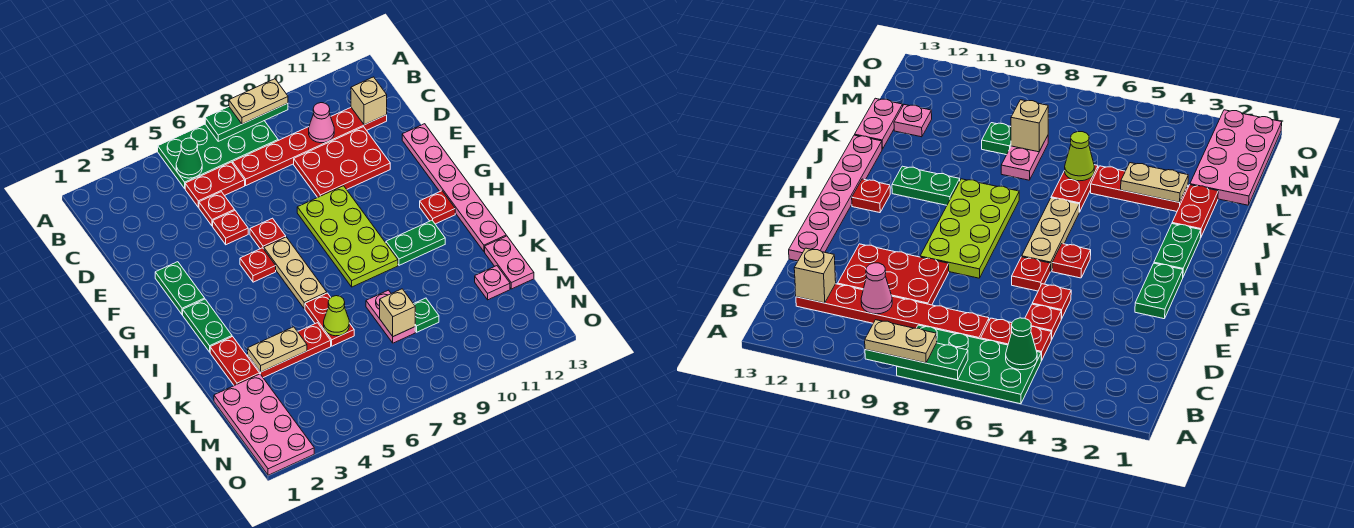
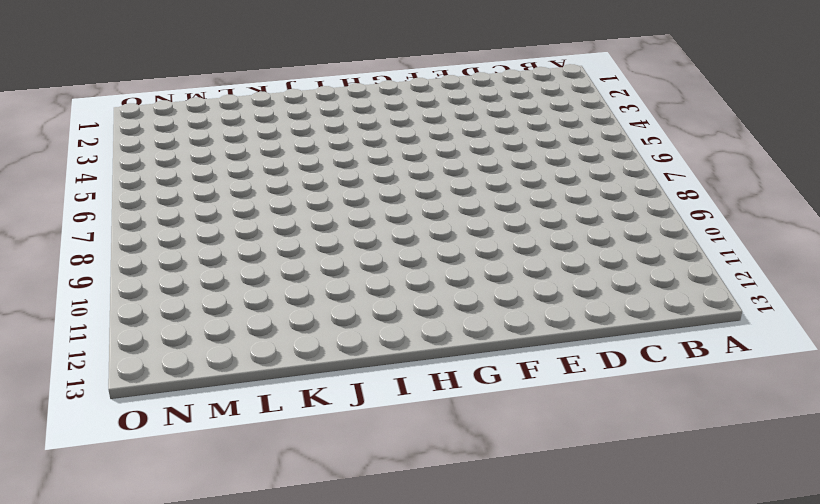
none -> green plate A5:B8 level 1
none -> red plate C5:C6 level 1
none -> red plate C7:C12 level 1
none -> red plate D5 level 1

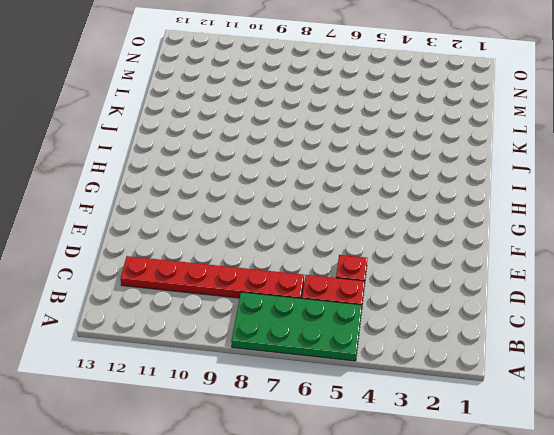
none -> red plate D9:E11 level 1
none -> red plate E5 level 1
none -> pink plate E13:J13 level 1
none -> green plate F2:G2 level 1

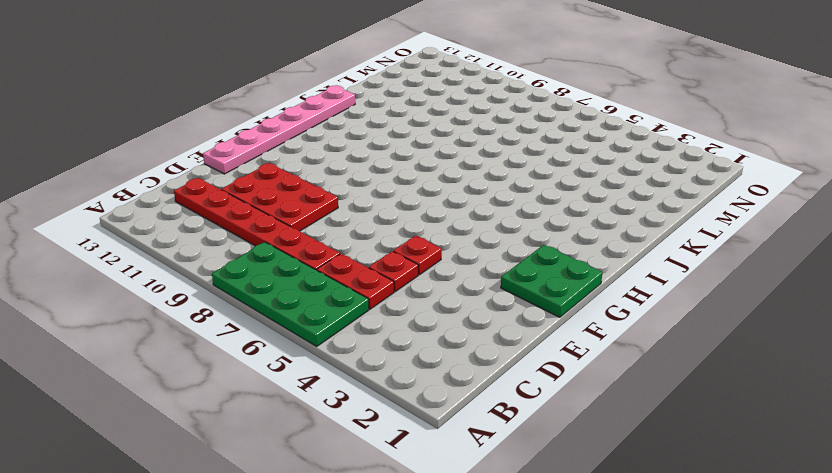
green plate F1:G2 level 1 -> green plate F2:G2 level 1
none -> red plate F6 level 1
none -> lime plate F8:I9 level 1
none -> red plate G5 level 1
none -> tan plate G6:I6 level 1

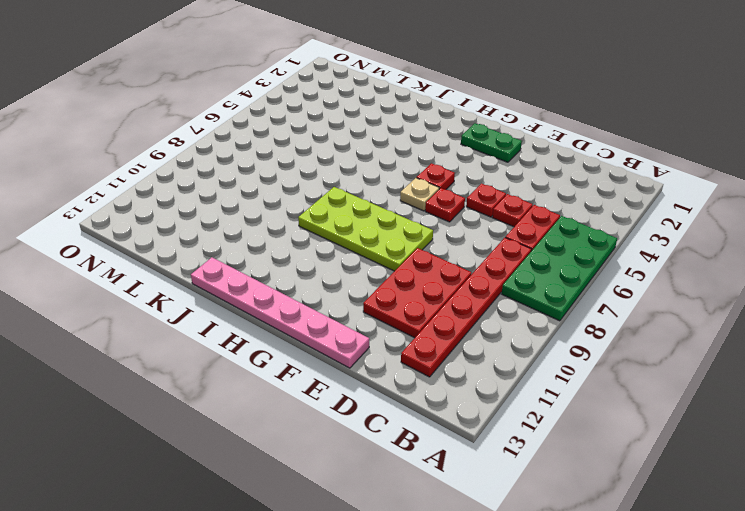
tan plate G6 level 1 -> tan plate G6:I6 level 1
none -> green plate H2:I2 level 1
none -> red plate H12 level 1
none -> green plate I10:I11 level 1
none -> red plate J2:K2 level 1

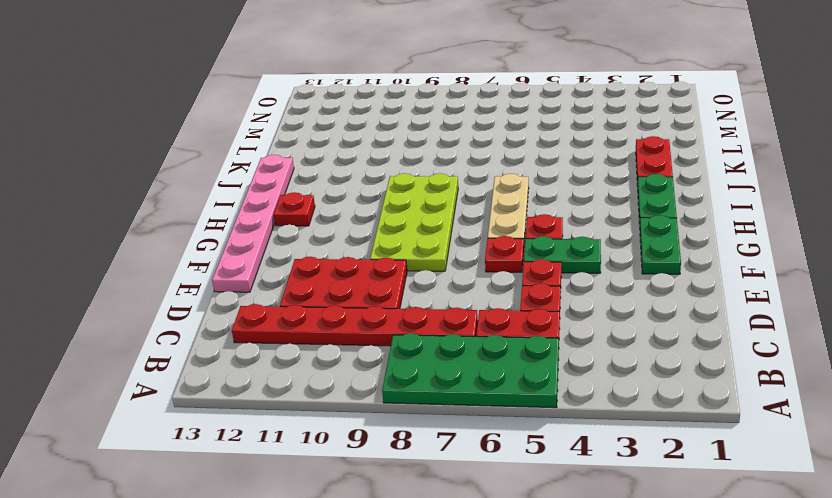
green plate F4:F5 level 1 -> green plate I10:I11 level 1
none -> red plate J6:K6 level 1
none -> red plate K3:K5 level 1
none -> pink plate K8:L8 level 1
none -> pink plate K13:L13 level 1

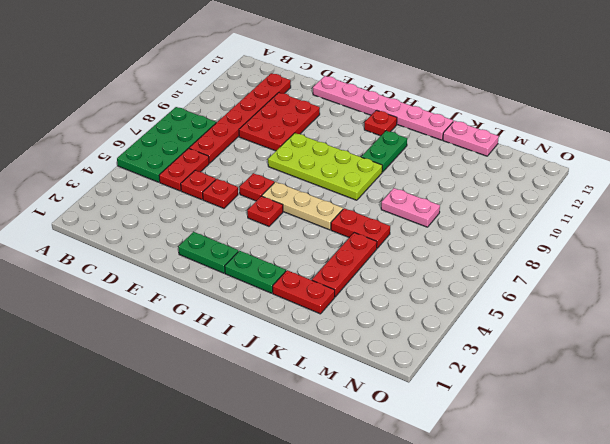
none -> pink plate L1:O2 level 1
none -> green plate L9 level 1
none -> pink plate L12 level 1
none -> green plate A7:A9 level 2

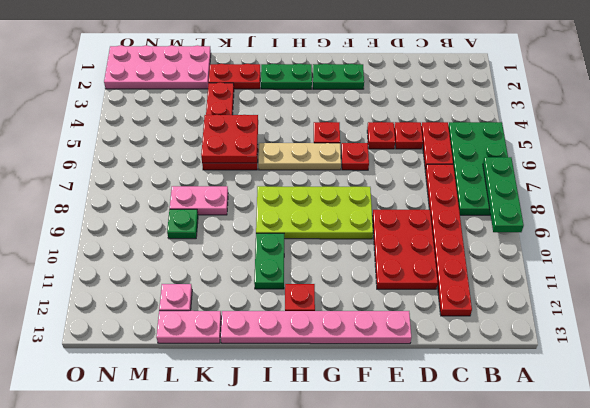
red plate J5:K6 level 2 -> lime cone K6 level 2
none -> green cone B5 level 2
none -> pink cone C10 level 2
none -> tan brick C12 level 2
none -> tan plate K3:K4 level 2

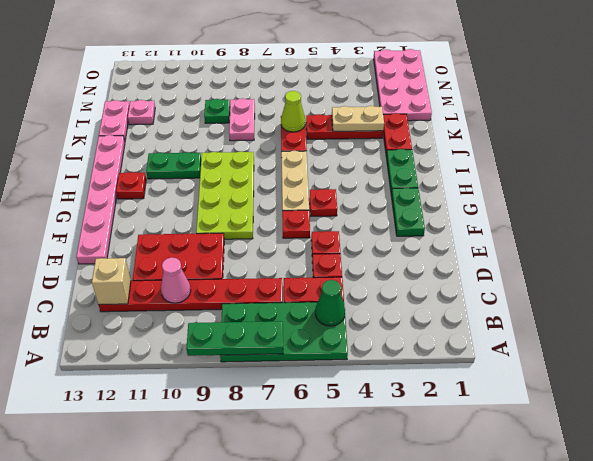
none -> tan brick L8 level 2
none -> tan plate A8:A9 level 3

